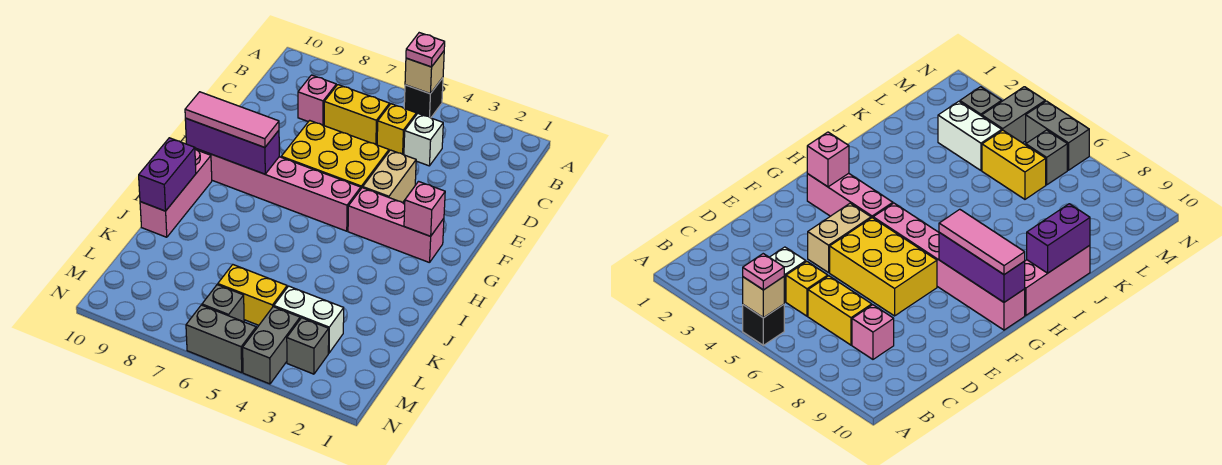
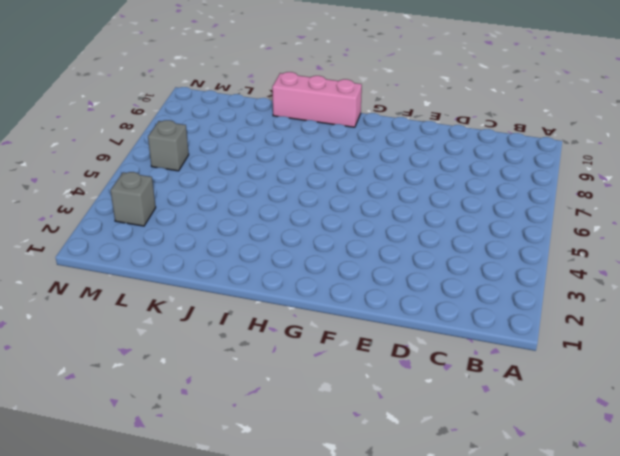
none -> black brick A5 level 1
none -> white brick C4 level 1
none -> yellow brick C5 level 1

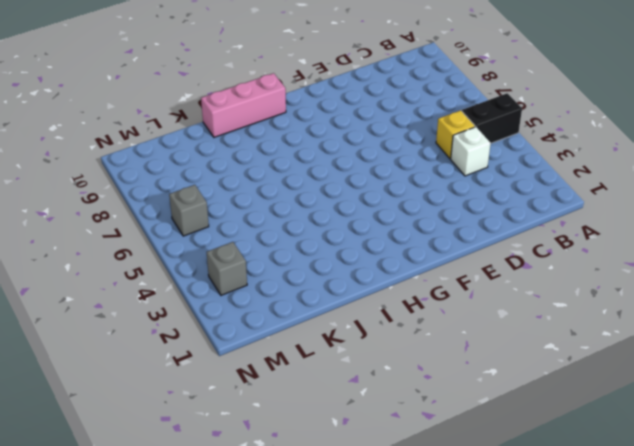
black brick A5:B5 level 1 -> black brick A5 level 1
none -> yellow brick C6:C7 level 1
none -> pink brick C8 level 1
none -> tan brick E4:F4 level 1

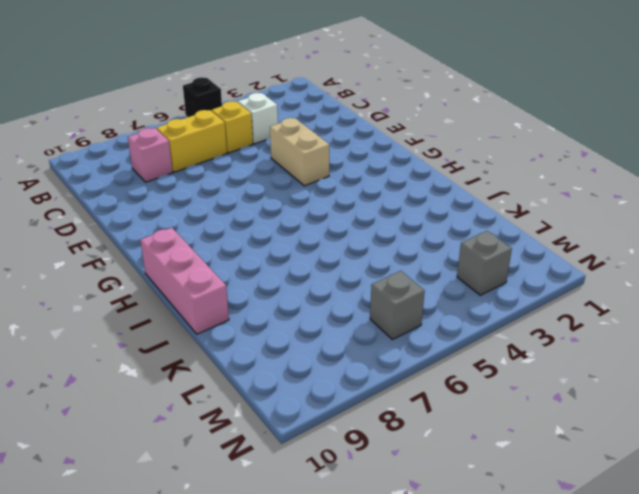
none -> yellow brick E5:F7 level 1
none -> pink brick G2:G4 level 1
none -> pink brick G5:G10 level 1

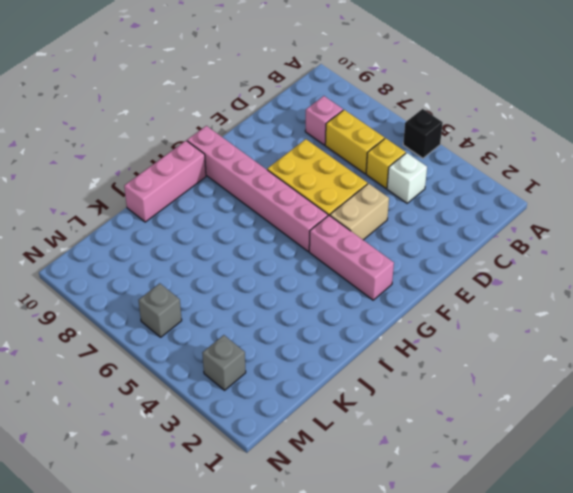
none -> white brick L3:L4 level 1
none -> yellow brick L5:L6 level 1
none -> grey brick M4:N4 level 1

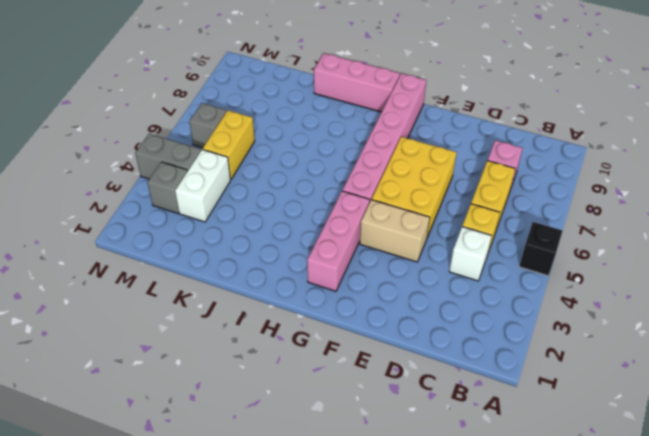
none -> grey brick N5:N6 level 1
none -> tan brick A5 level 2
none -> pink brick G2 level 2

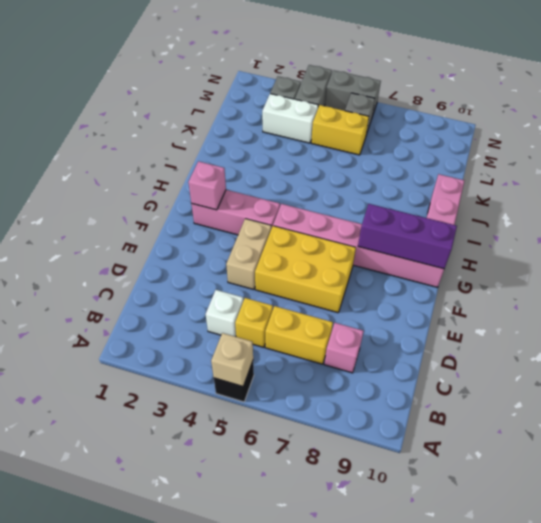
none -> purple brick I10:J10 level 2
none -> pink plate A5 level 3
none -> pink tile G8:G10 level 3

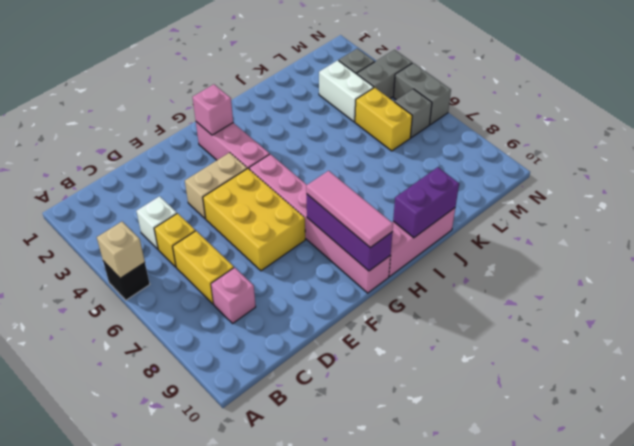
none -> pink plate A5 level 3

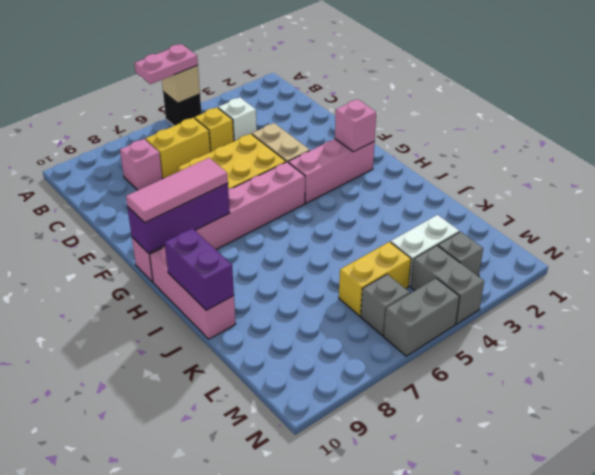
pink plate A5:A6 level 3 -> pink plate A5 level 3

